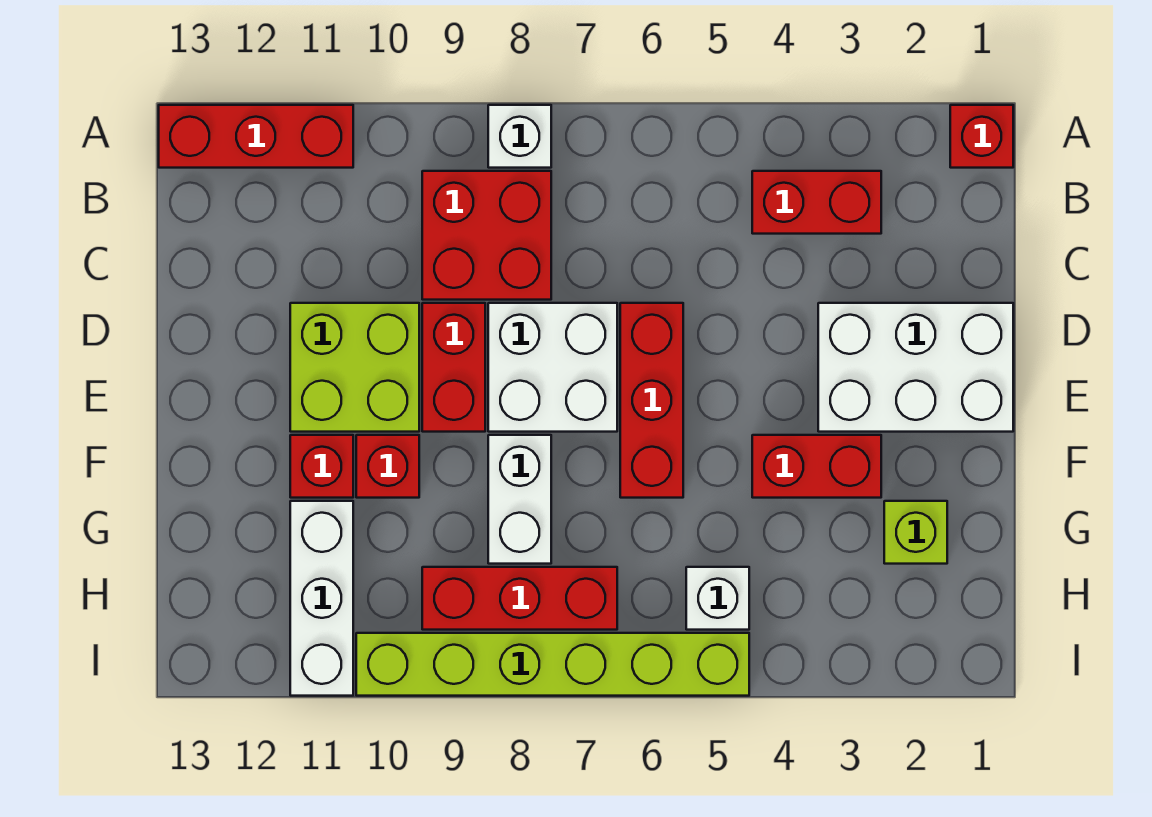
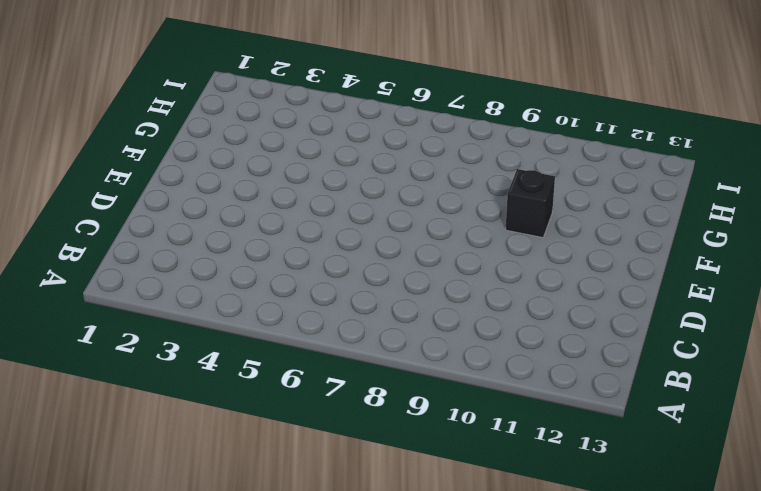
black brick F10 level 1 -> red brick F10 level 1
none -> red brick A1 level 1
none -> white brick A8 level 1
none -> red brick A11:A13 level 1

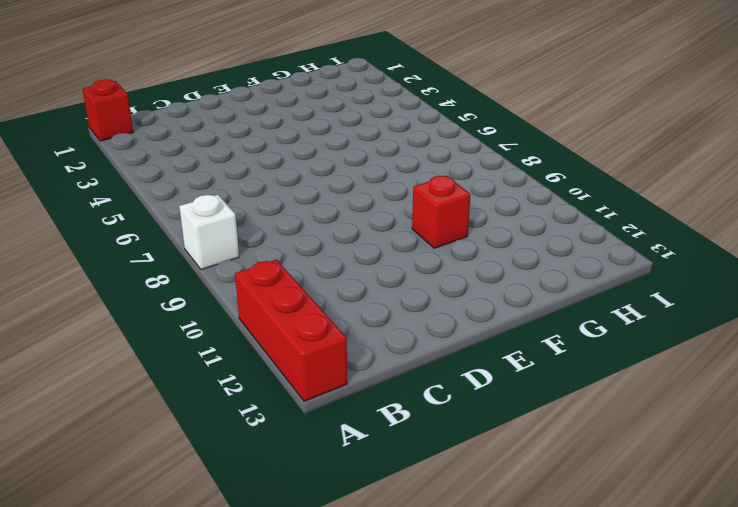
none -> red brick B3:B4 level 1
none -> red brick B8:C9 level 1
none -> white brick D1:E3 level 1

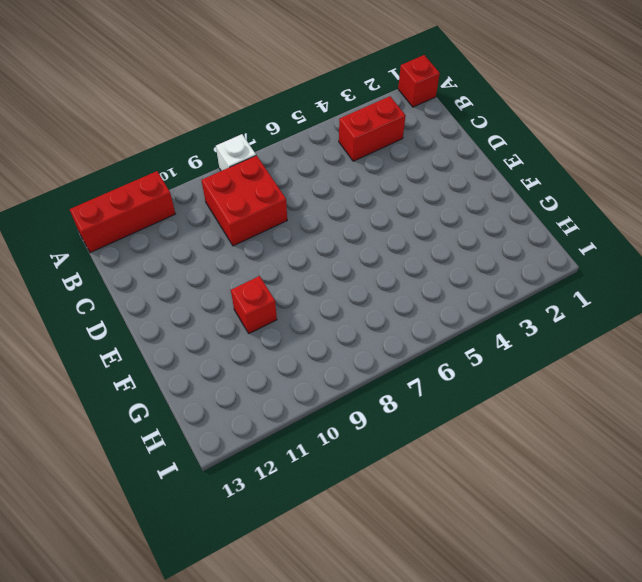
none -> white brick D1:E3 level 1
none -> red brick D6:F6 level 1
none -> white brick D7:E8 level 1

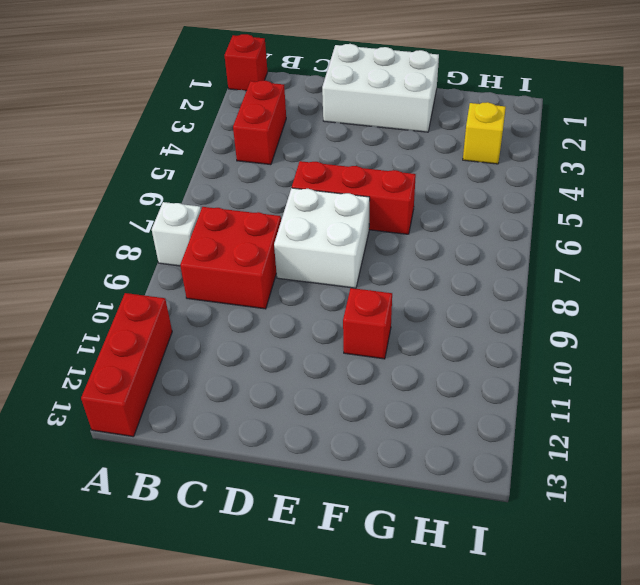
white brick D1:F2 level 1 -> white brick D1:E3 level 1
yellow brick H3 level 1 -> none
none -> red brick D9:E9 level 1
none -> lime brick D10:E11 level 1
none -> red brick F3:F4 level 1

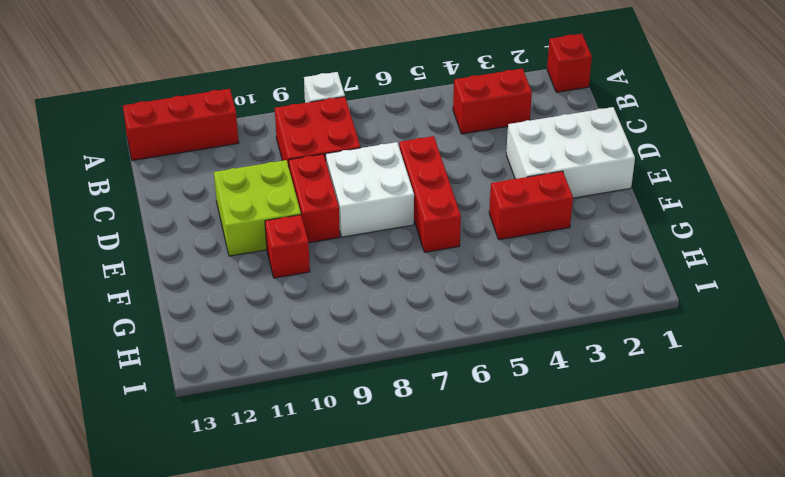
none -> white brick F8:G8 level 1
none -> red brick F11 level 1
none -> lime brick G2 level 1

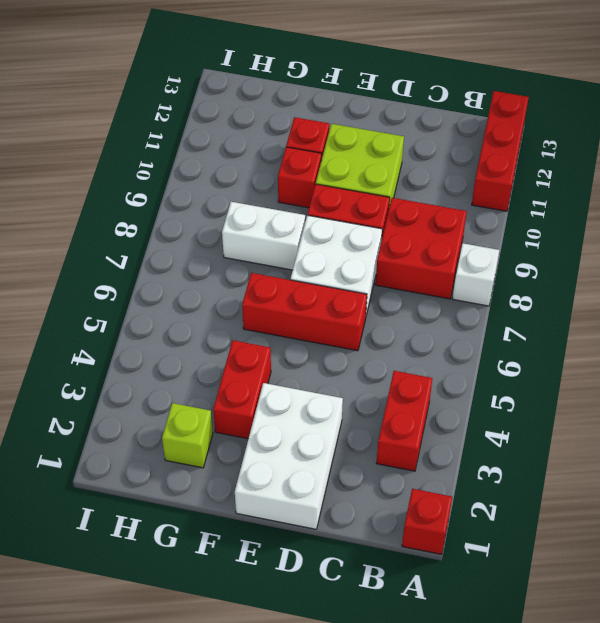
none -> white brick G11:I11 level 1
none -> white brick H5 level 1
none -> red brick H7:H9 level 1

